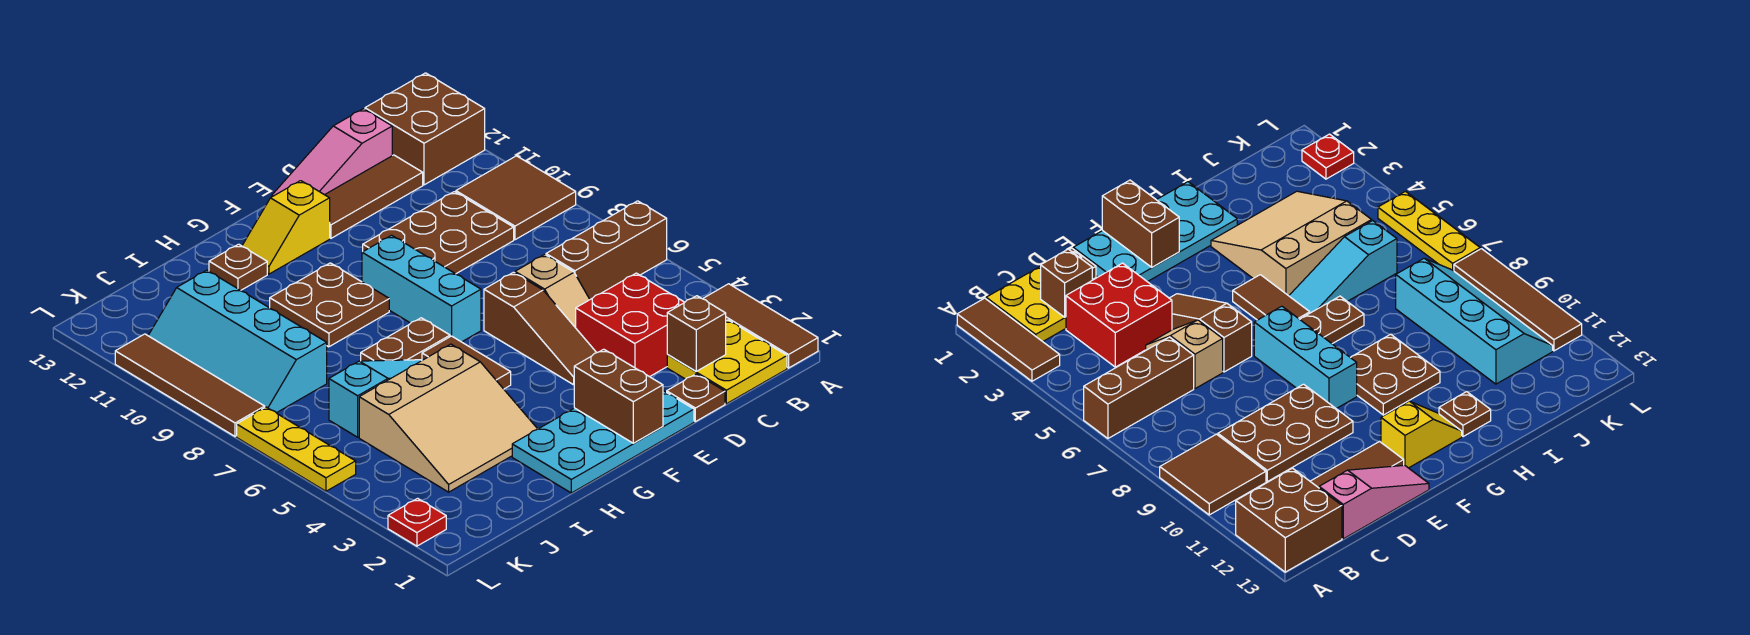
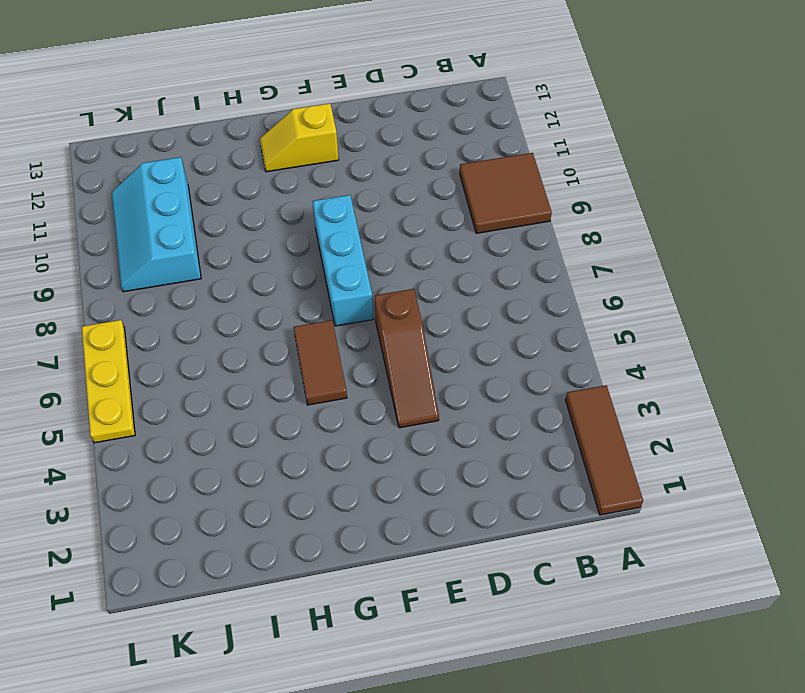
cyan slope J9:K11 level 1 top J -> cyan slope J8:K11 level 1 top J
none -> brown brick A6:C6 level 1
none -> brown brick A12:B13 level 1
none -> yellow plate B1:C2 level 1

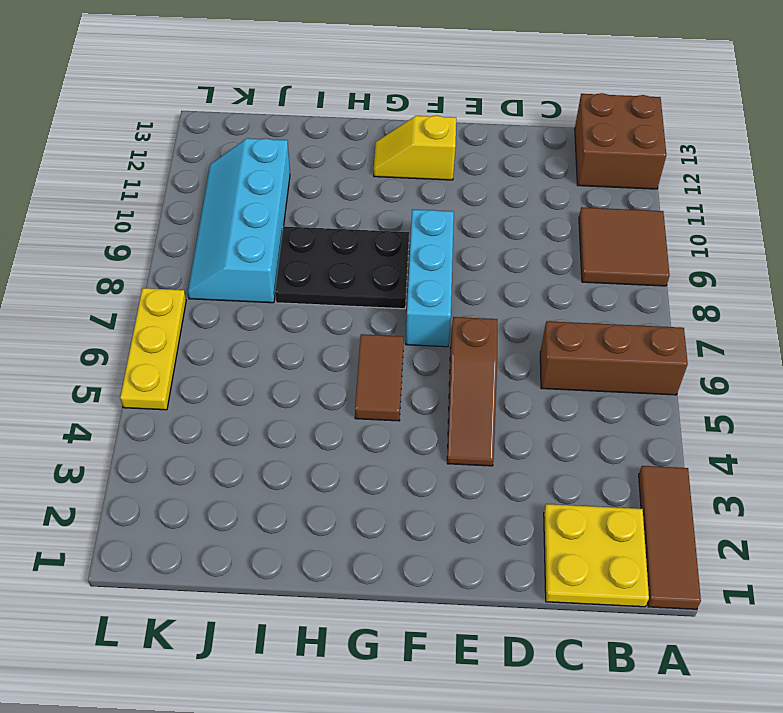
black plate G8:I9 level 1 -> brown plate G9:H10 level 1
none -> red brick C3:D4 level 1
none -> brown plate C9:E10 level 1
none -> brown tile C12:E12 level 1

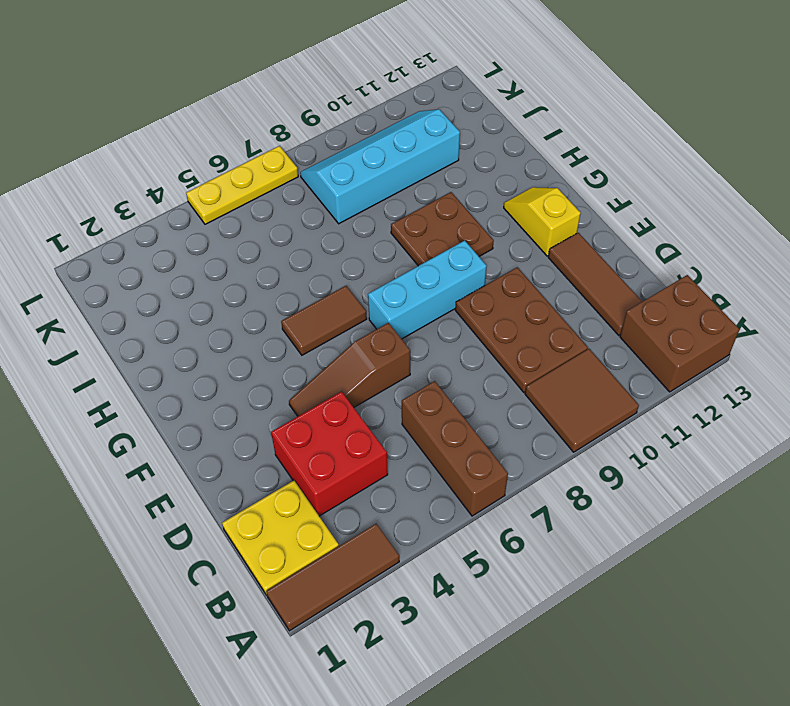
none -> pink slope C13:E13 level 1 top C
none -> brown plate D1 level 1
none -> tan slope D5:D6 level 1 top 6

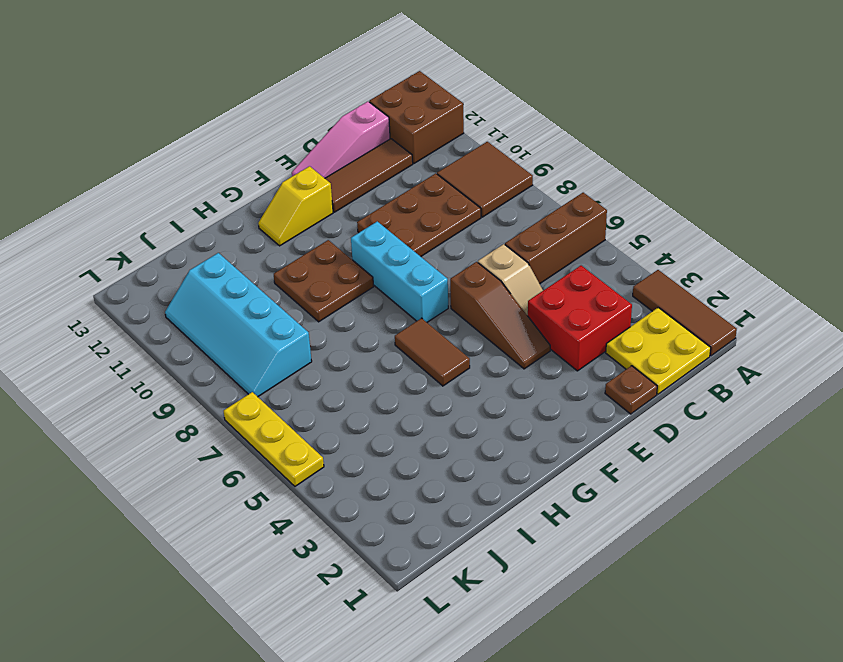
none -> cyan plate E1:H2 level 1
none -> brown plate G7:H7 level 1
none -> tan slope H3:J5 level 1 top 5

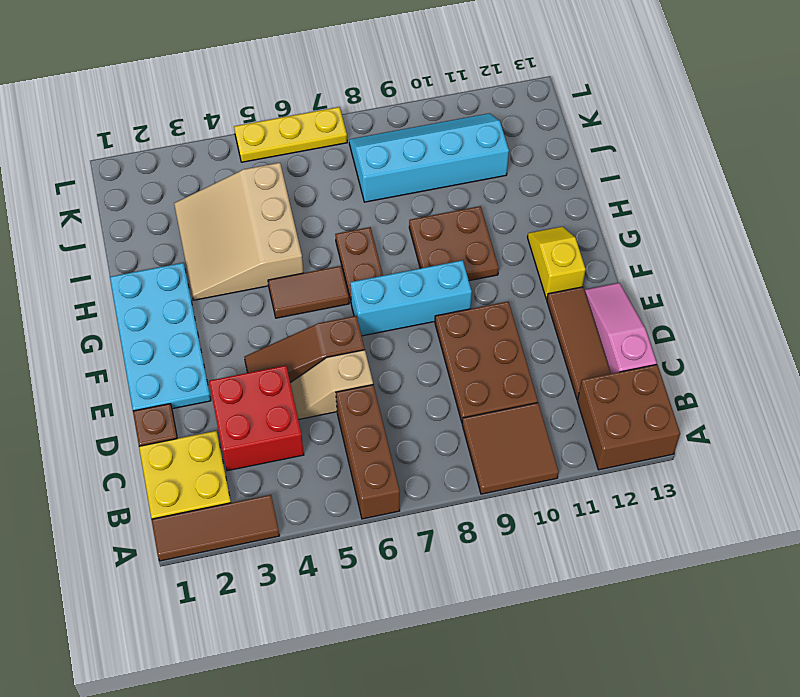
none -> cyan slope H6:J6 level 1 top J
none -> brown plate H12 level 1
none -> red plate L2 level 1

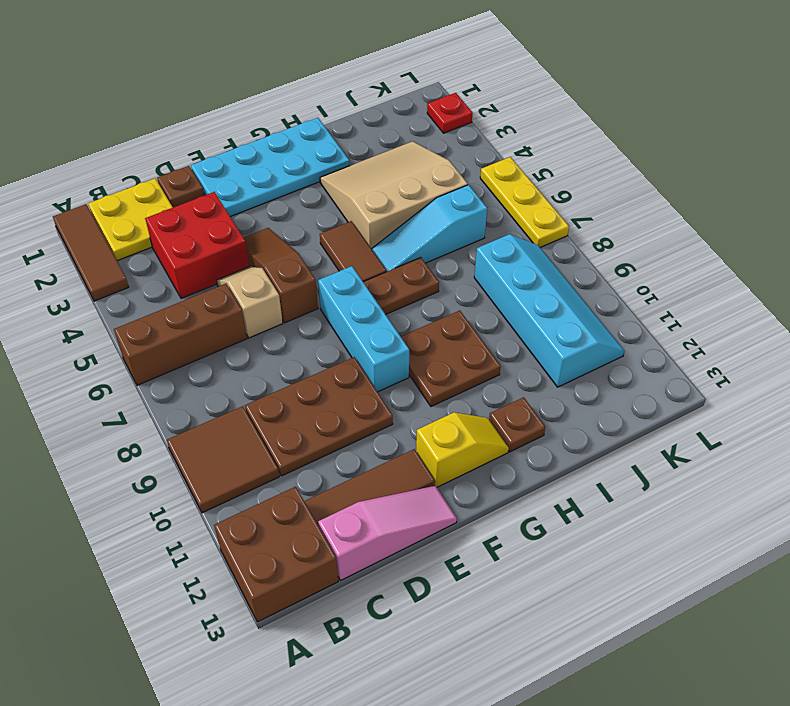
none -> brown tile L8:L11 level 1
none -> brown brick C2 level 2
none -> brown brick F1:F2 level 2

